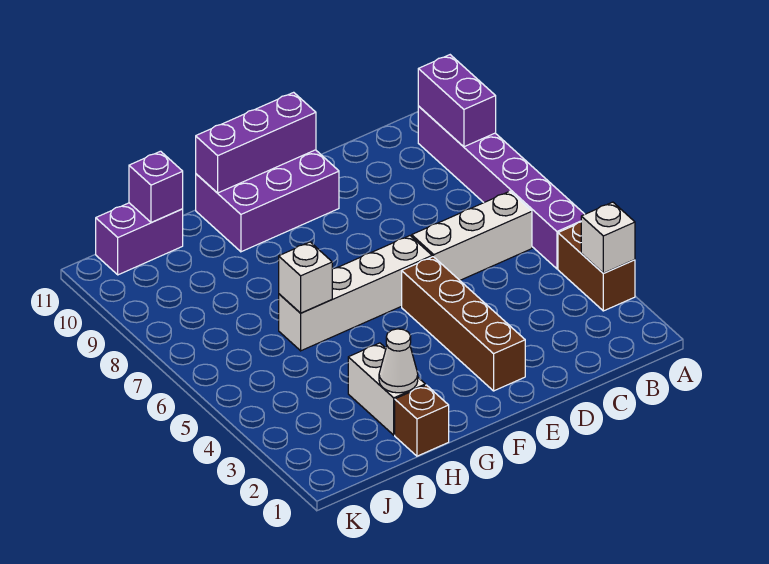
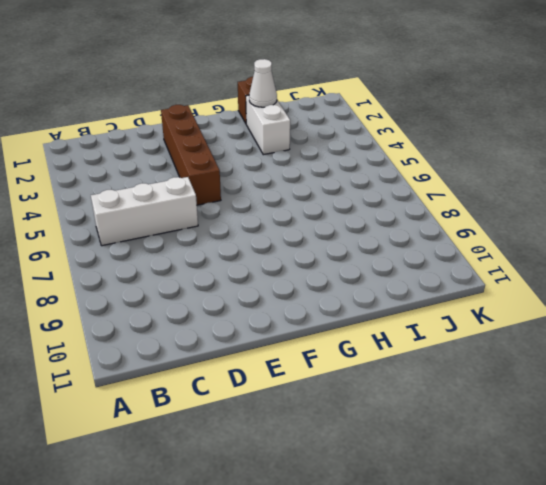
none -> brown brick A3:A4 level 1
none -> purple brick A5:A10 level 1
none -> white brick E6:H6 level 1

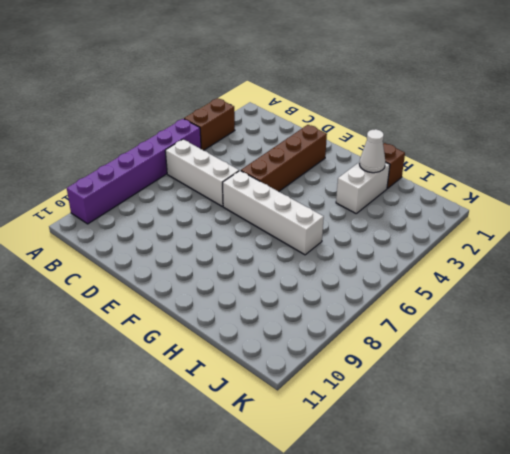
none -> purple brick E10:G11 level 1
none -> purple brick I11:J11 level 1
none -> white brick A3 level 2

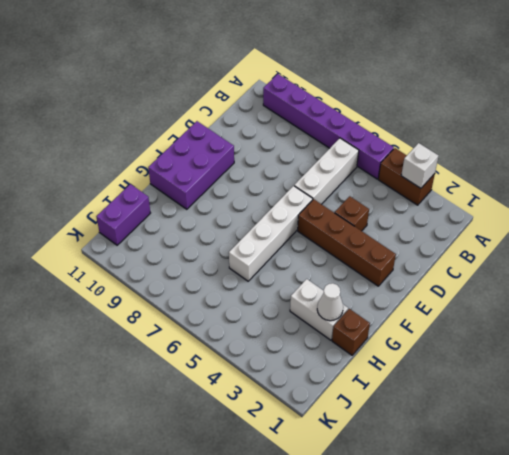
brown brick D4 level 1 -> none
none -> purple brick A9:A10 level 2
none -> purple brick E11:G11 level 2
none -> white brick H6 level 2

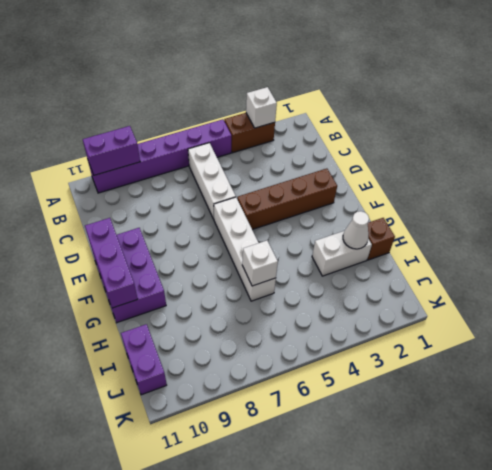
none -> purple brick I11 level 2

